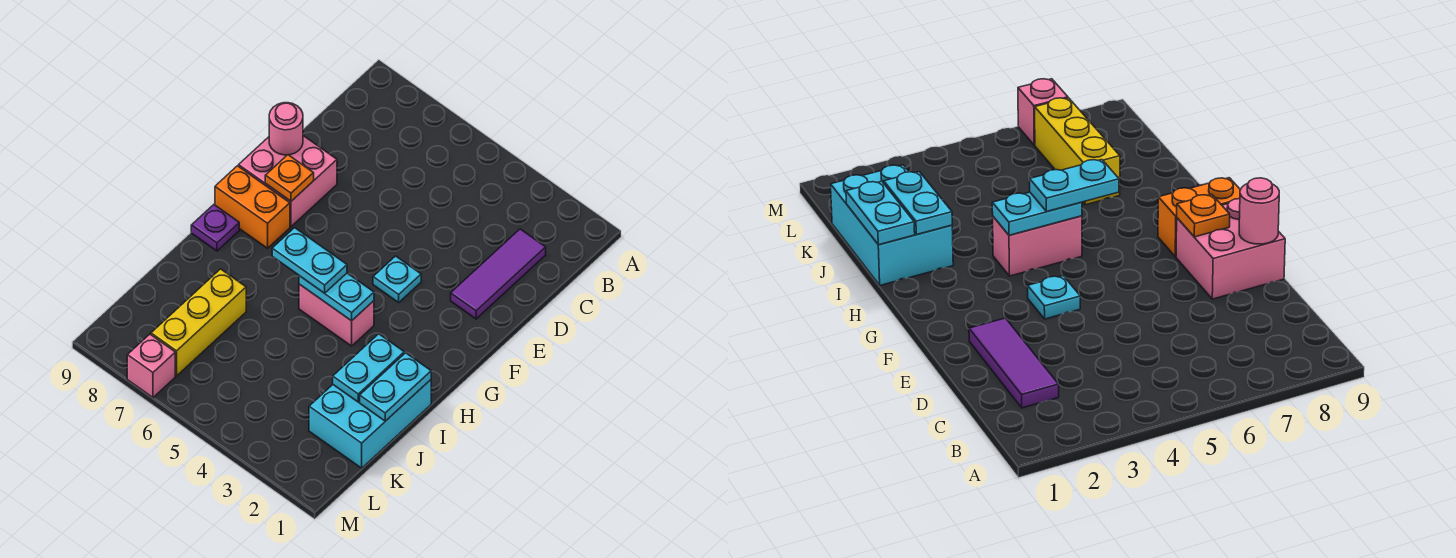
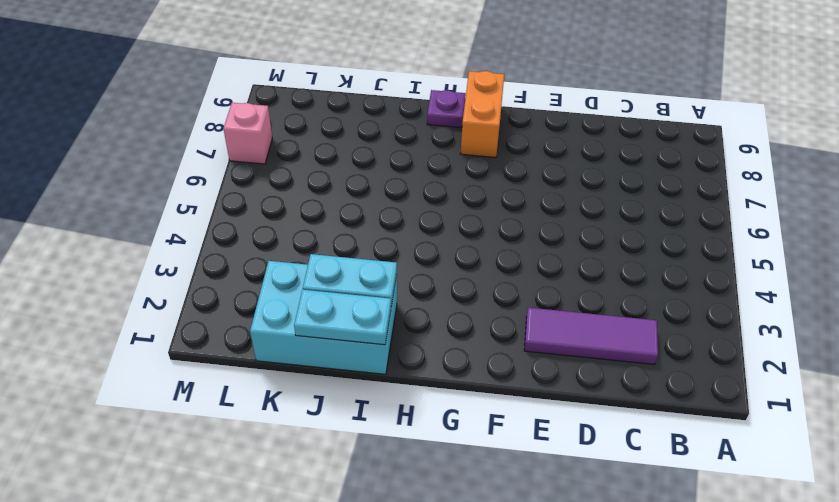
none -> pink brick E8:F9 level 1
none -> cyan plate F4 level 1
none -> pink brick H4:H5 level 1

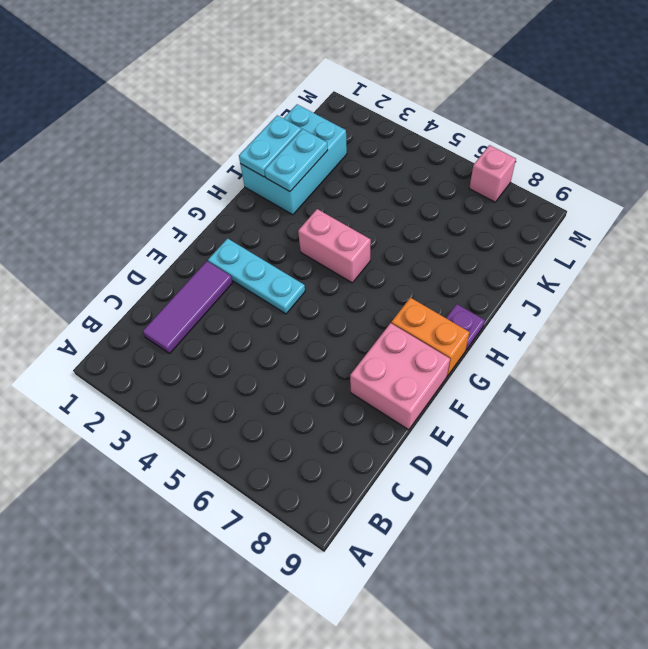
cyan plate F2:F4 level 1 -> cyan plate F4 level 1
none -> yellow brick J7:L7 level 1
none -> pink round brick E9 level 2
none -> orange plate F8 level 2

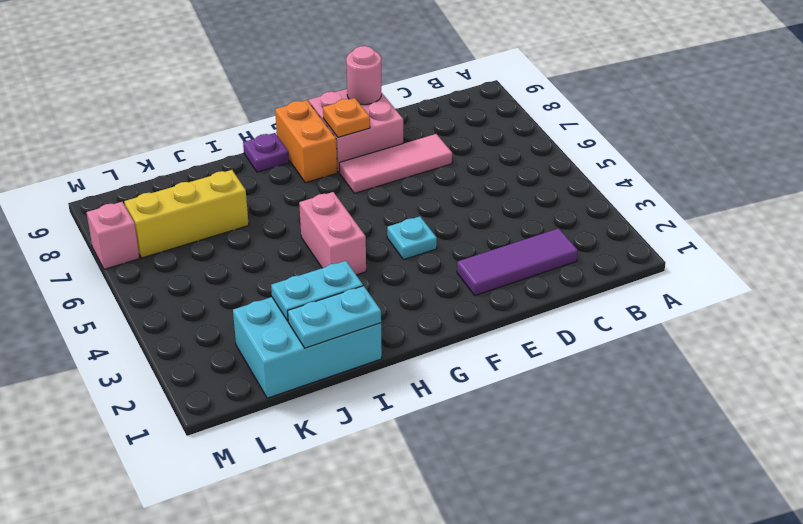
pink tile D7:F7 level 1 -> none
none -> cyan plate H4:H5 level 2
none -> cyan plate H5:H6 level 3

